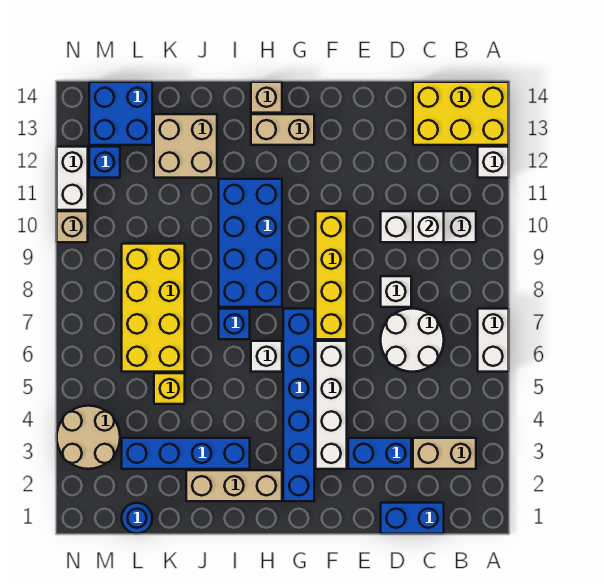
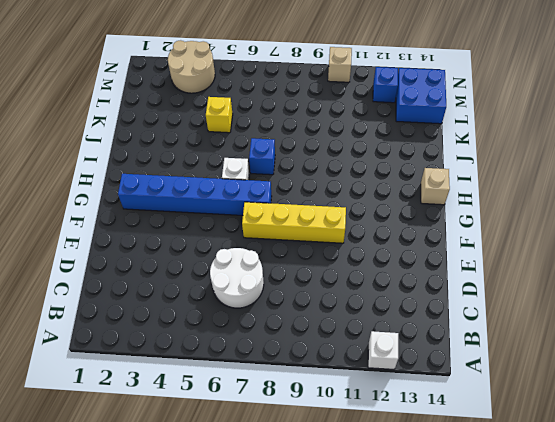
none -> white brick A6:A7 level 1
none -> yellow brick A13:C14 level 1
none -> tan brick B3:C3 level 1

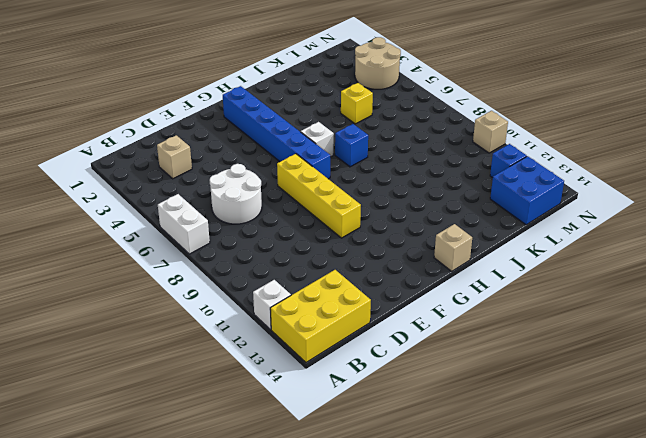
tan brick C3 level 1 -> tan brick B3:C3 level 1
none -> white brick B10:D10 level 1
none -> blue brick C1:D1 level 1
none -> blue brick D3:E3 level 1

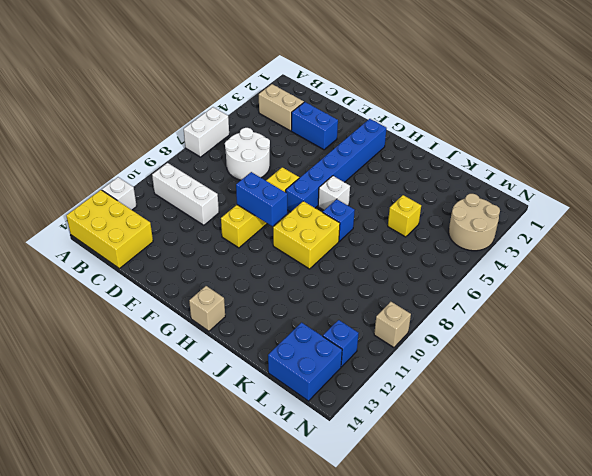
blue brick F9:G9 level 2 -> blue brick C1:D1 level 1
yellow brick H8:I9 level 1 -> blue brick H8:I11 level 1
none -> white brick D8 level 1
none -> white brick F3:F6 level 1
none -> tan brick G13:H13 level 1

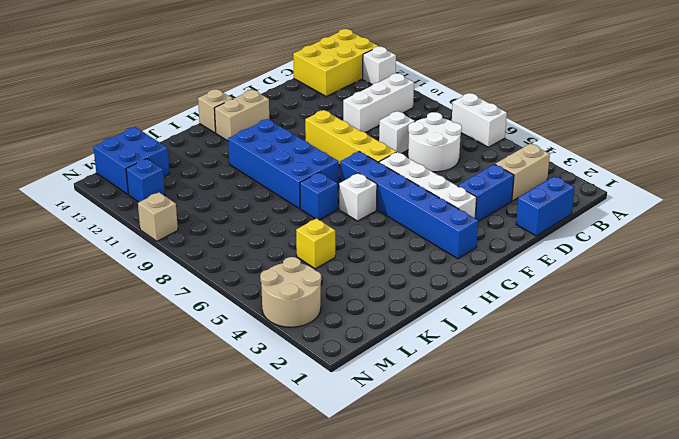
none -> tan brick H2:J2 level 1
none -> blue brick I3:L3 level 1
none -> tan brick J12:K13 level 1

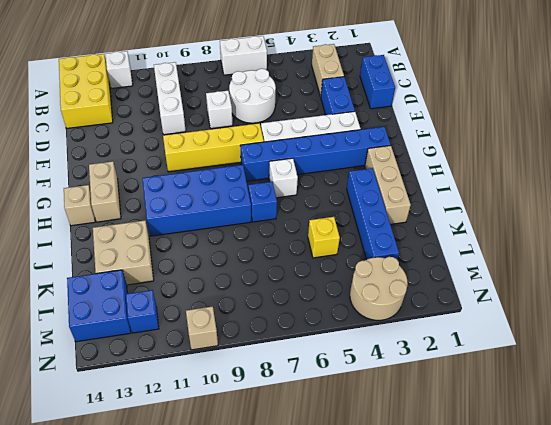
none -> yellow brick K6:L9 level 1
none -> blue round brick L1 level 1
none -> white brick N11:N12 level 1

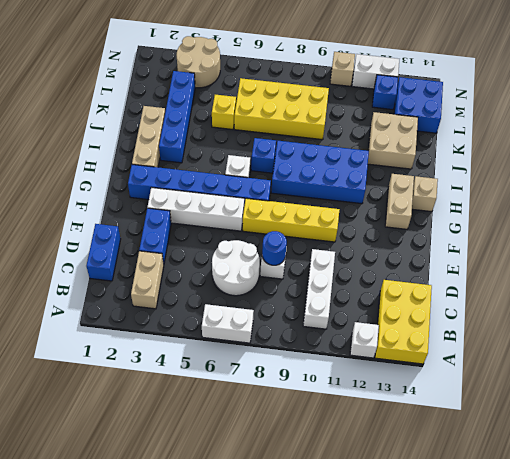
blue round brick D8 level 2 -> blue round brick L1 level 1
none -> white brick C10 level 2

